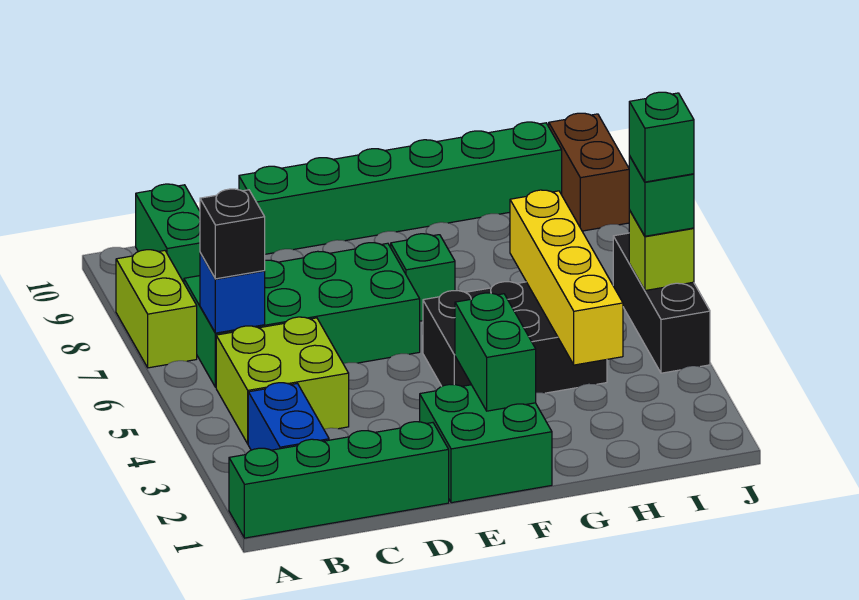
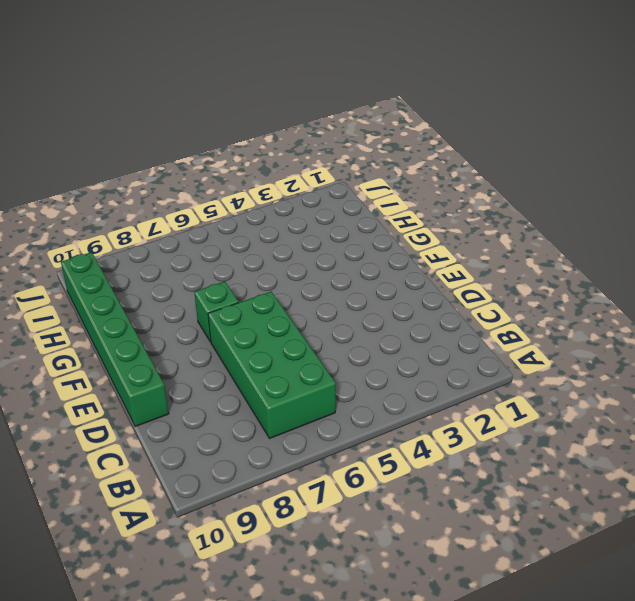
none -> green brick A1:D1 level 1
none -> lime brick A7:A8 level 1
none -> blue brick B2:B3 level 1

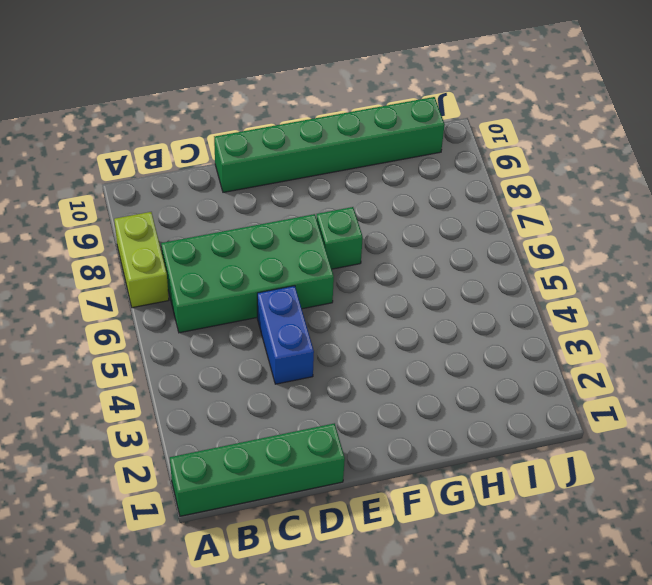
blue brick D4:D5 level 1 -> blue brick B2:B3 level 1
none -> lime brick B4:C5 level 1
none -> green brick B9:B10 level 1
none -> green brick E1:F2 level 1

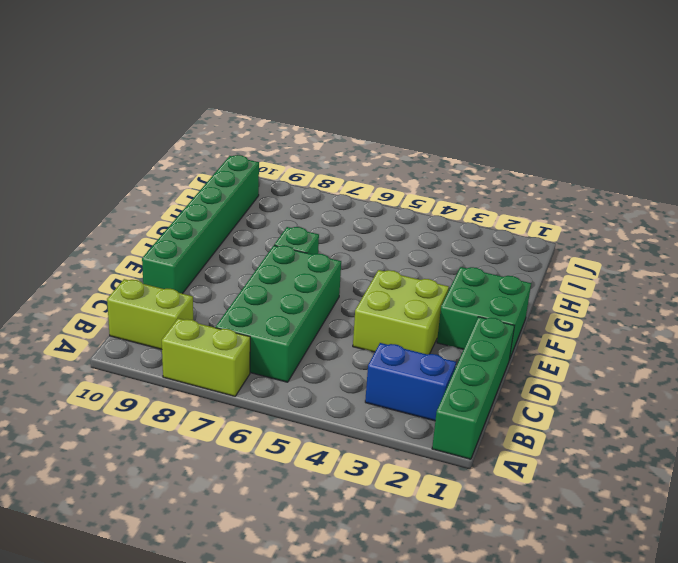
lime brick B9:B10 level 1 -> green brick B9:B10 level 1
lime brick D3:E4 level 1 -> lime brick B4:C5 level 1
none -> black brick F4:H5 level 1
none -> black brick J4:J6 level 1
none -> brown brick J9:J10 level 1

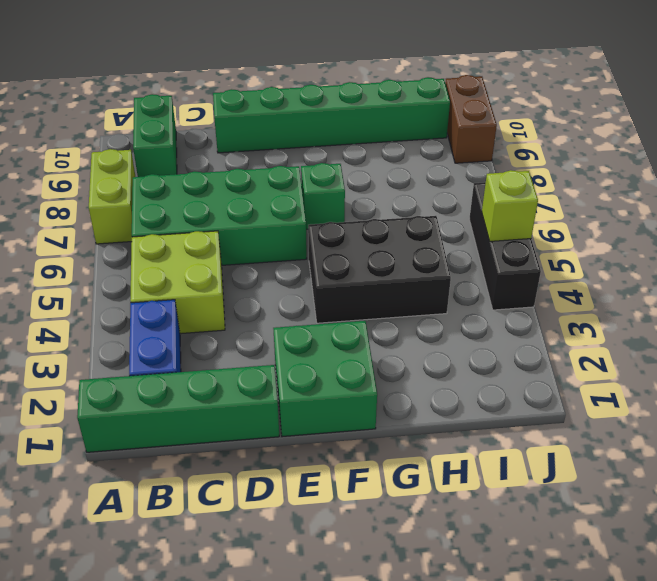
none -> blue brick B6 level 2
none -> green brick F2:F3 level 2
none -> yellow brick H3:H6 level 2

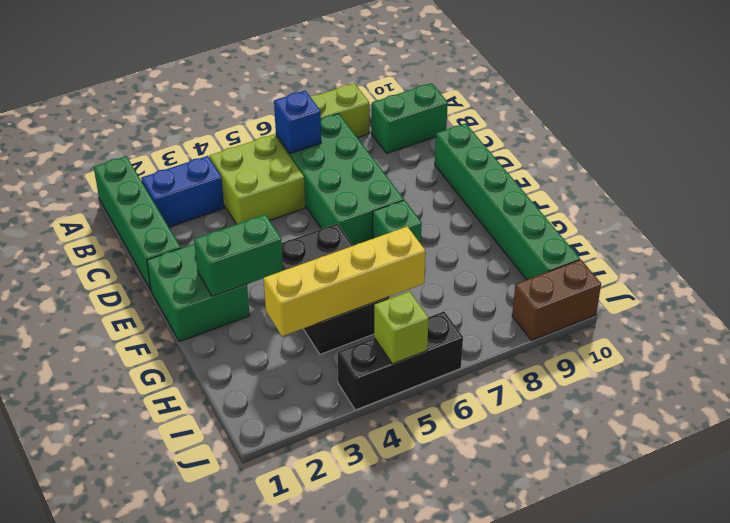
none -> black brick B6 level 3
none -> green brick J5 level 3
none -> green brick J5 level 4

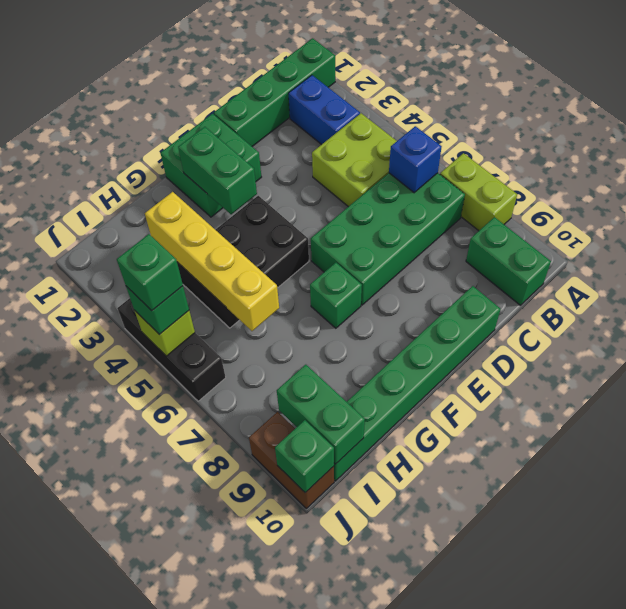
green brick I9:I10 level 2 -> none
green brick J10 level 2 -> none
none -> black brick B6 level 3

